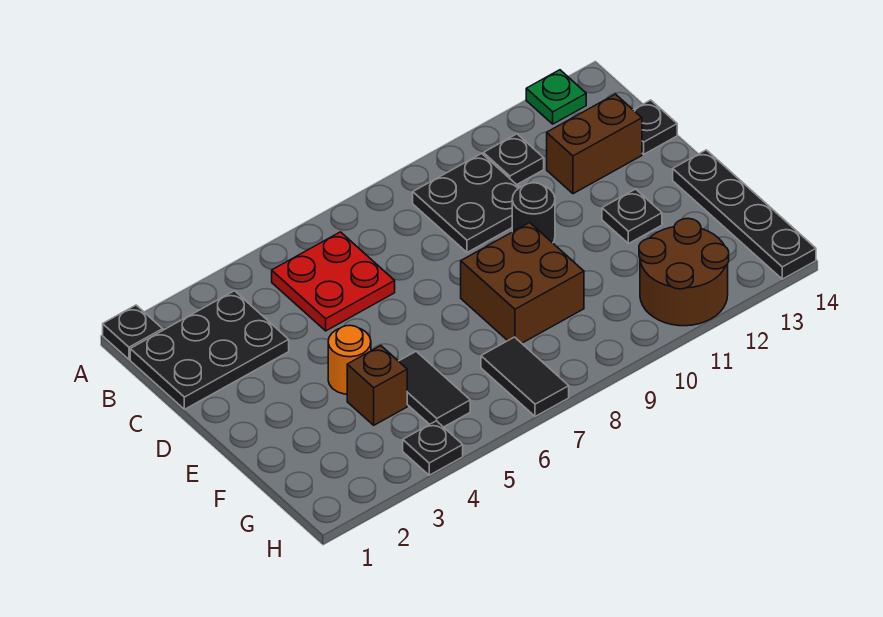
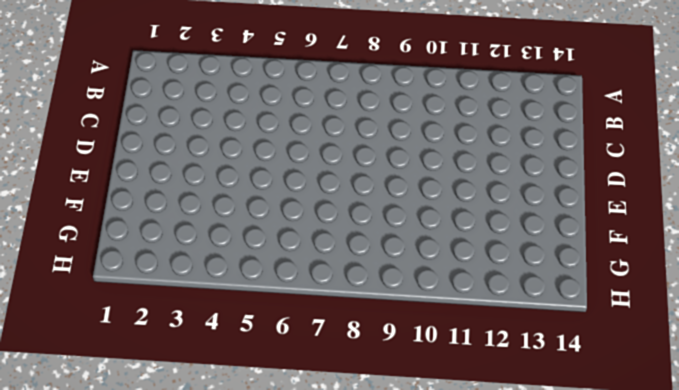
none -> black plate A1 level 1
none -> green plate A13 level 1
none -> black plate B1:C3 level 1

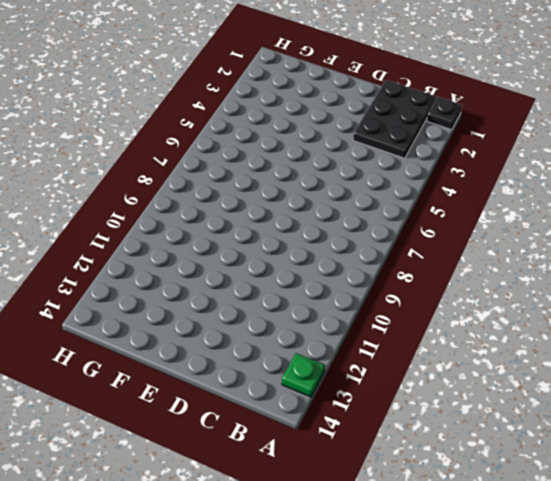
none -> red plate B5:C6 level 1
none -> black plate B9:C10 level 1
none -> black plate B11 level 1

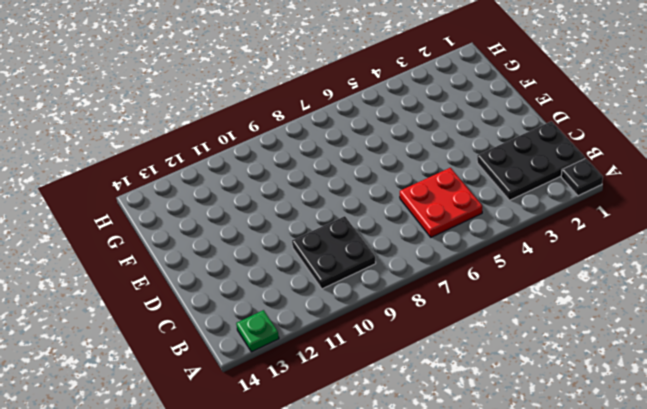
none -> black plate B11 level 1
none -> brown brick C12:C13 level 1
none -> black plate C14 level 1

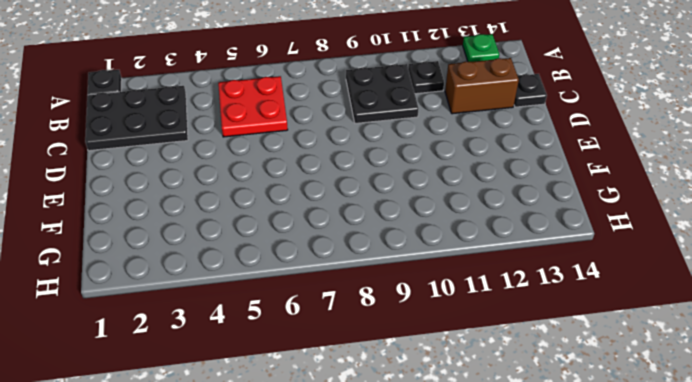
none -> black round brick D10 level 1
none -> orange round brick E4 level 1
none -> brown brick E8:F9 level 1

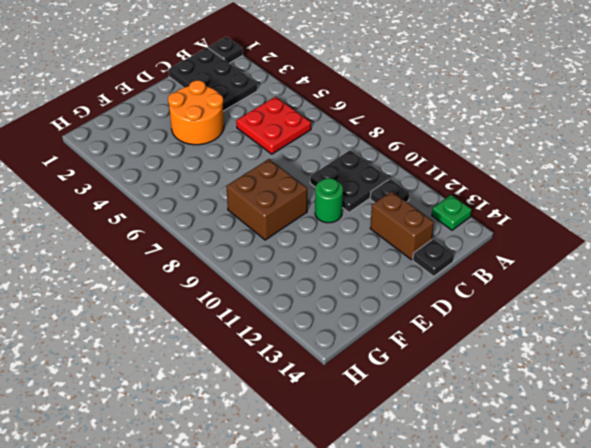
orange round brick D3:E4 level 1 -> orange round brick E4 level 1
green round brick D10 level 1 -> black round brick D10 level 1
none -> black plate E12 level 1
none -> black plate E14:H14 level 1
none -> brown brick F4 level 1

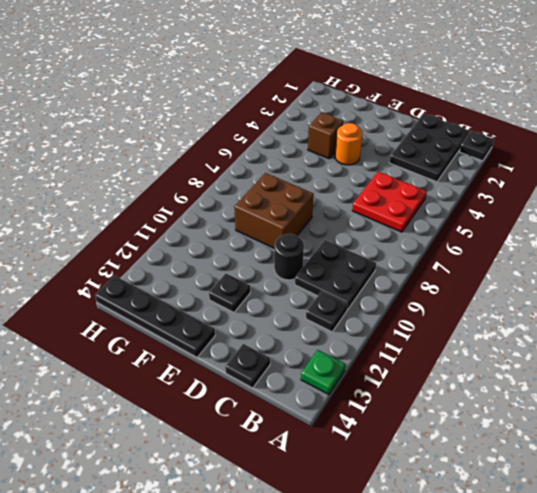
none -> brown brick C12:C13 level 1
none -> black tile F5:G5 level 1
none -> black tile G7:H7 level 1

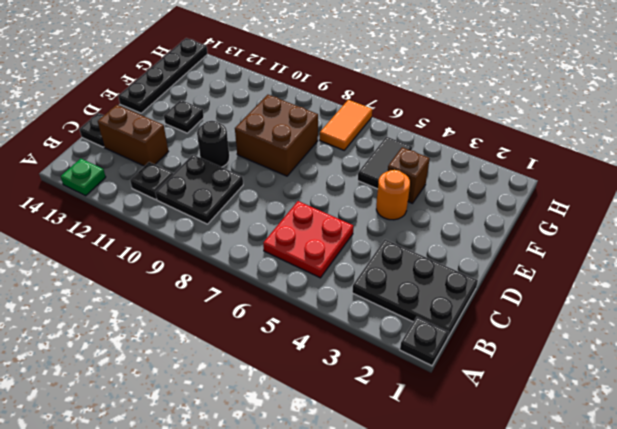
orange tile G7:H7 level 1 -> black tile G7:H7 level 1
none -> brown round brick G11:H12 level 1
none -> black plate H4 level 1

